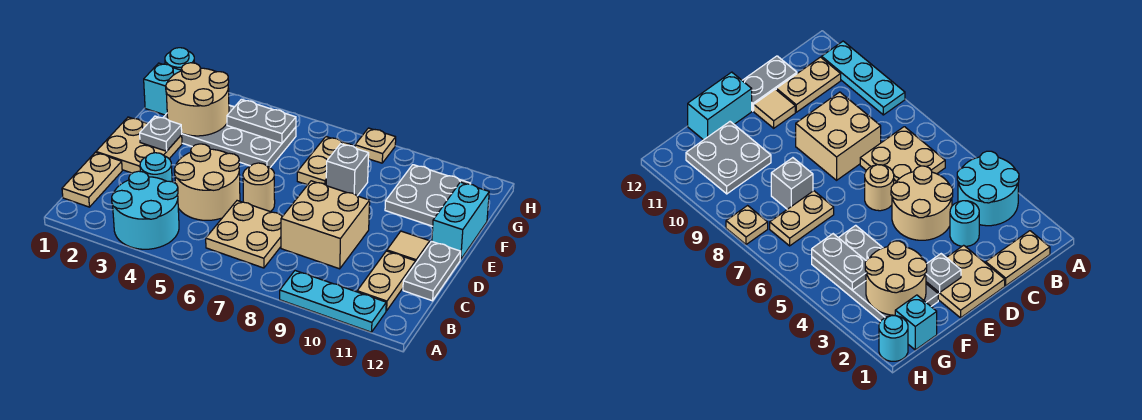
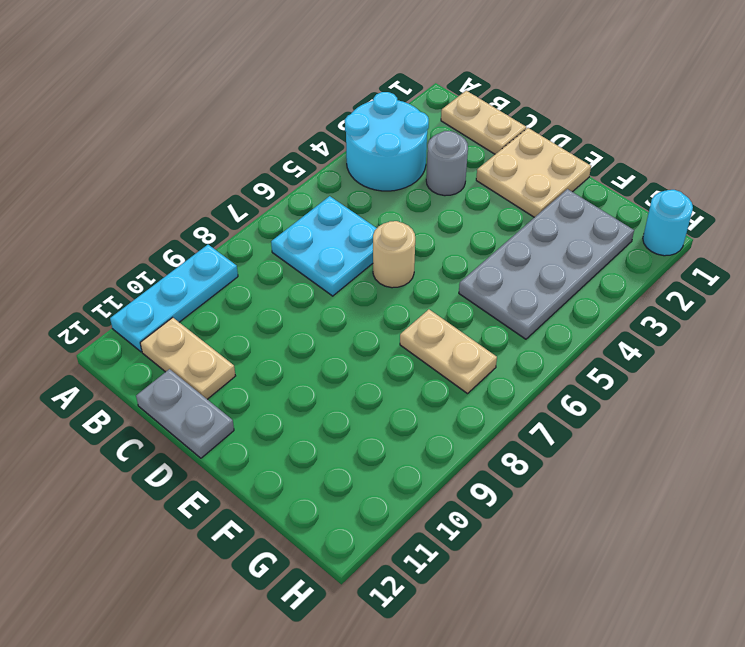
cyan plate B6:C7 level 1 -> tan plate B6:C7 level 1
grey round brick C3 level 1 -> cyan round brick C3 level 1
none -> tan round brick C4:D5 level 1
none -> tan brick C8:D9 level 1
none -> tan tile D11 level 1

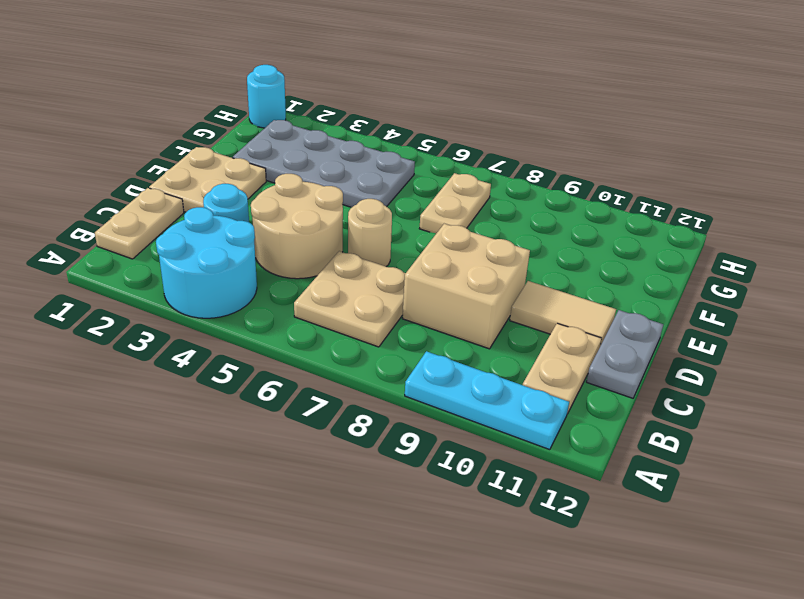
tan tile D10:D11 level 1 -> tan tile D11 level 1
none -> cyan brick E12:F12 level 1
none -> grey brick F8 level 1
none -> grey plate F10:G11 level 1

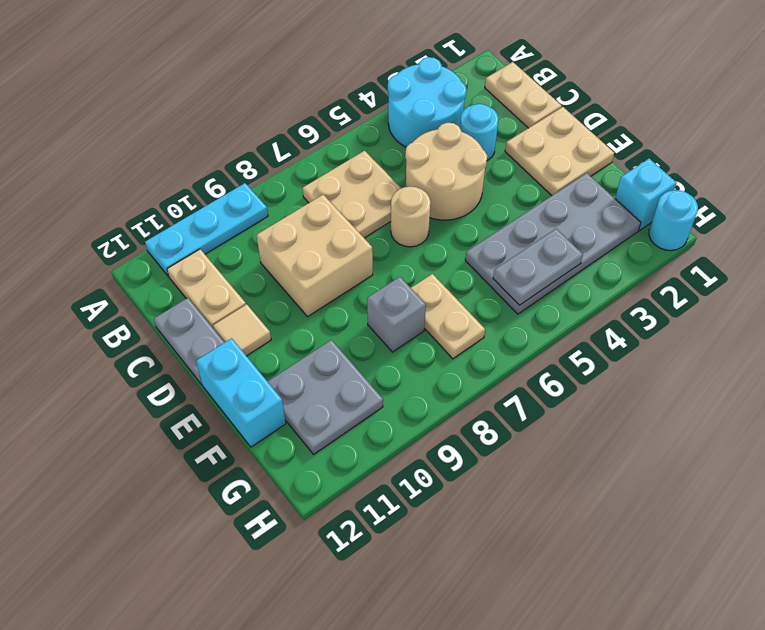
none -> tan plate H8 level 1
none -> grey plate E2 level 2
none -> tan round brick F2:G3 level 2

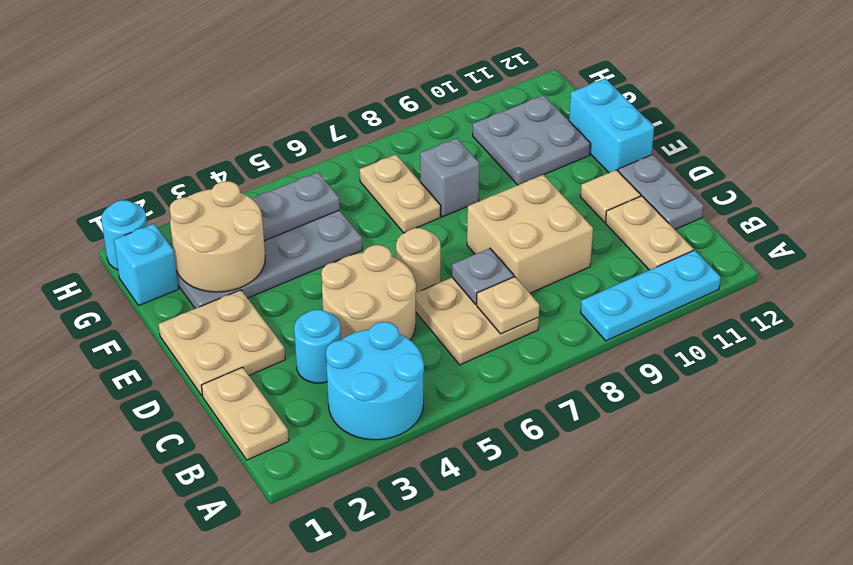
tan plate B7 level 2 -> tan plate H8 level 1
grey plate C7 level 2 -> grey plate E2 level 2

